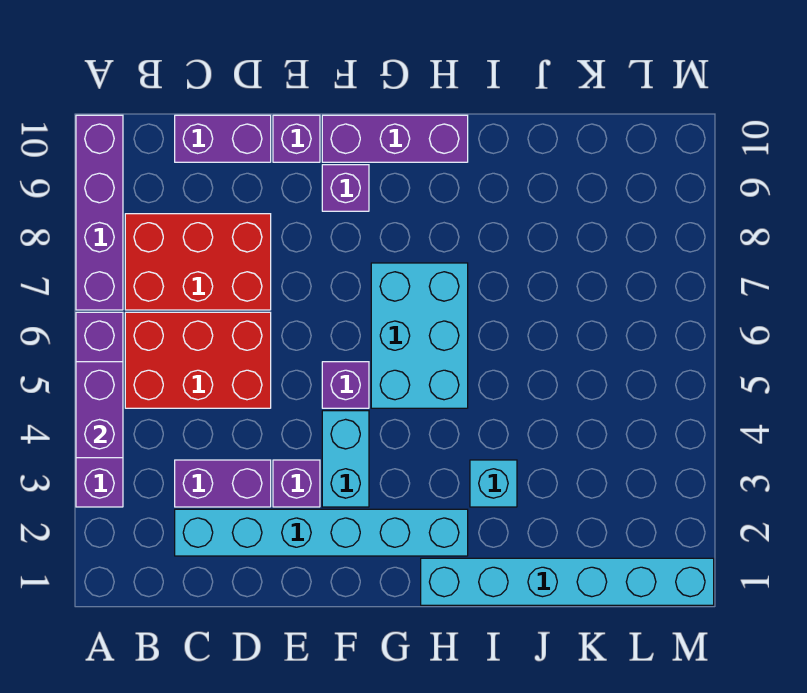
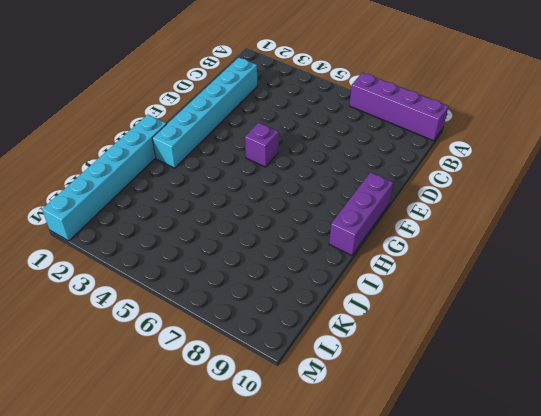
none -> purple brick A3:A6 level 1
none -> red brick B5:D6 level 1
none -> red brick B7:D8 level 1

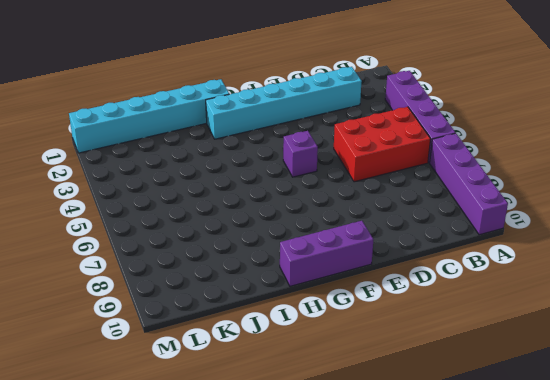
none -> red brick B7:D8 level 1
none -> purple brick C3:D3 level 1
none -> purple brick C10:D10 level 1

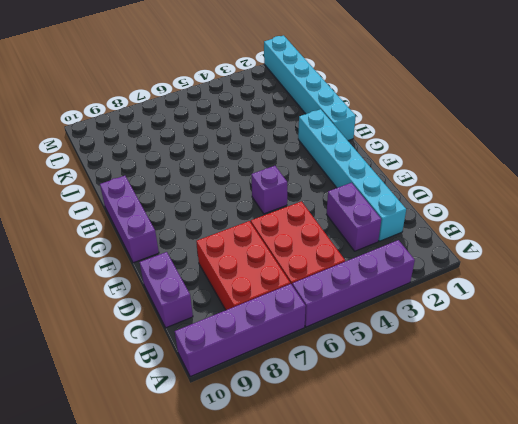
none -> purple brick E3 level 1
none -> purple brick E10 level 1
none -> cyan brick F3:F4 level 1

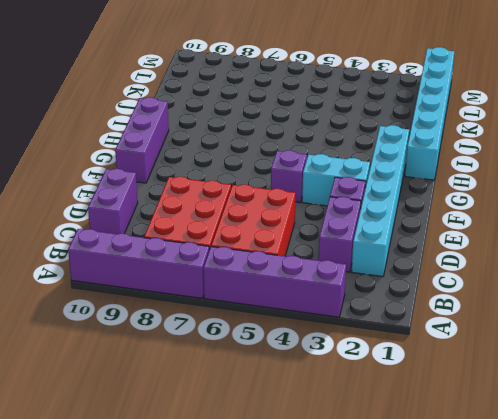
none -> purple brick E10 level 1
none -> purple brick F9 level 1
none -> cyan brick G5:H7 level 1

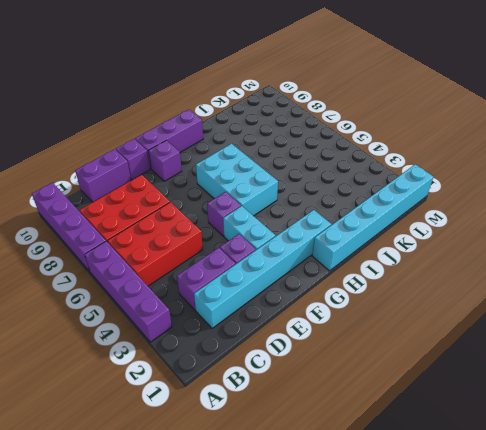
none -> cyan brick I3 level 1
none -> purple brick A4:A5 level 2

